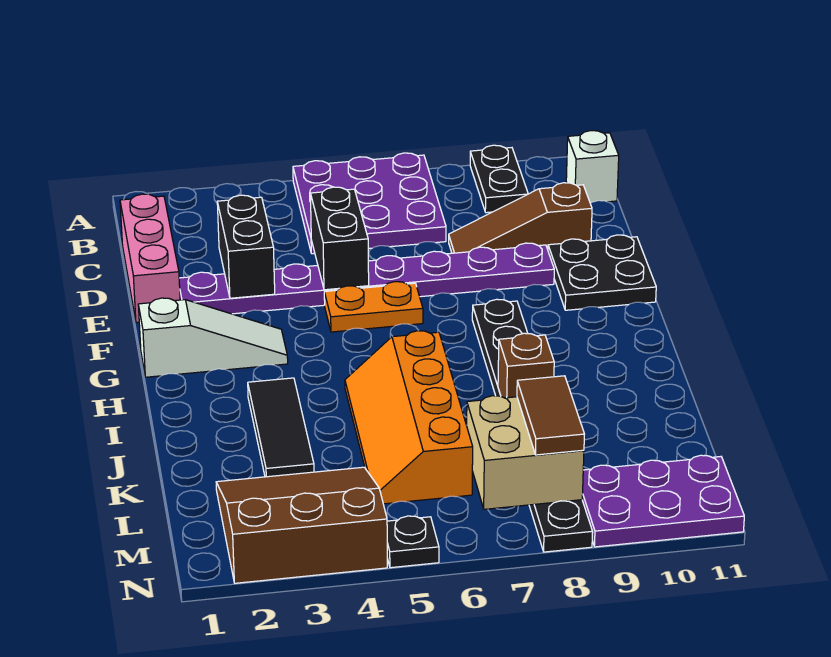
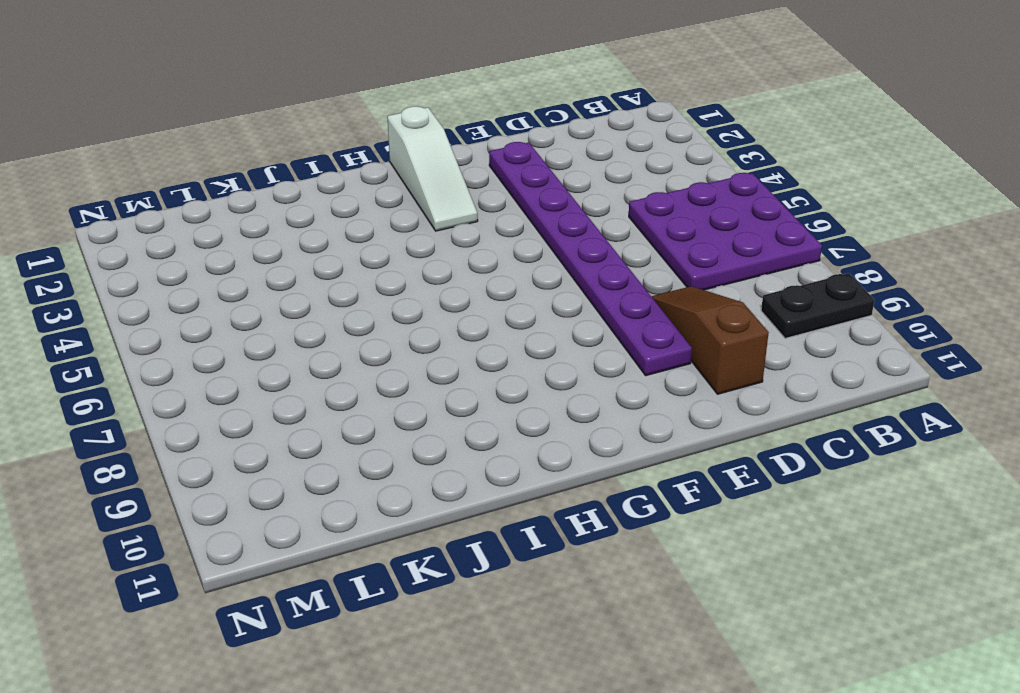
none -> white brick B11 level 1
none -> pink brick C1:E1 level 1
none -> black plate E10:F11 level 1

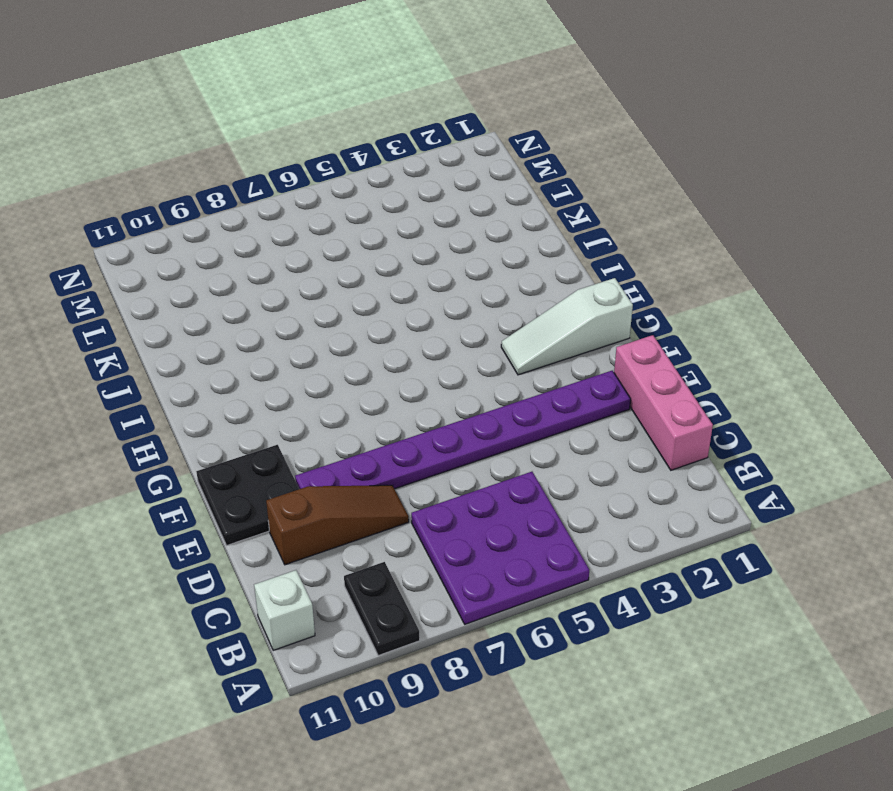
none -> orange plate F5:F6 level 1
none -> black plate G8:N8 level 1
none -> black tile I3:K3 level 1

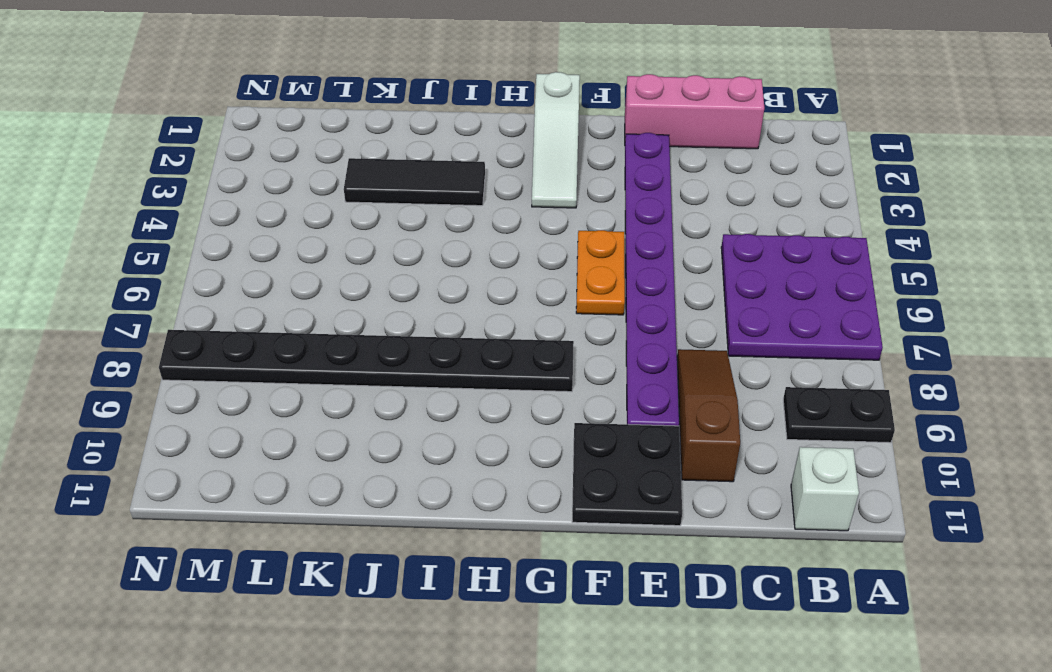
none -> orange slope I5:L6 level 1 top 6
none -> brown slope L2:N4 level 1 top N
none -> purple plate M9:N11 level 1

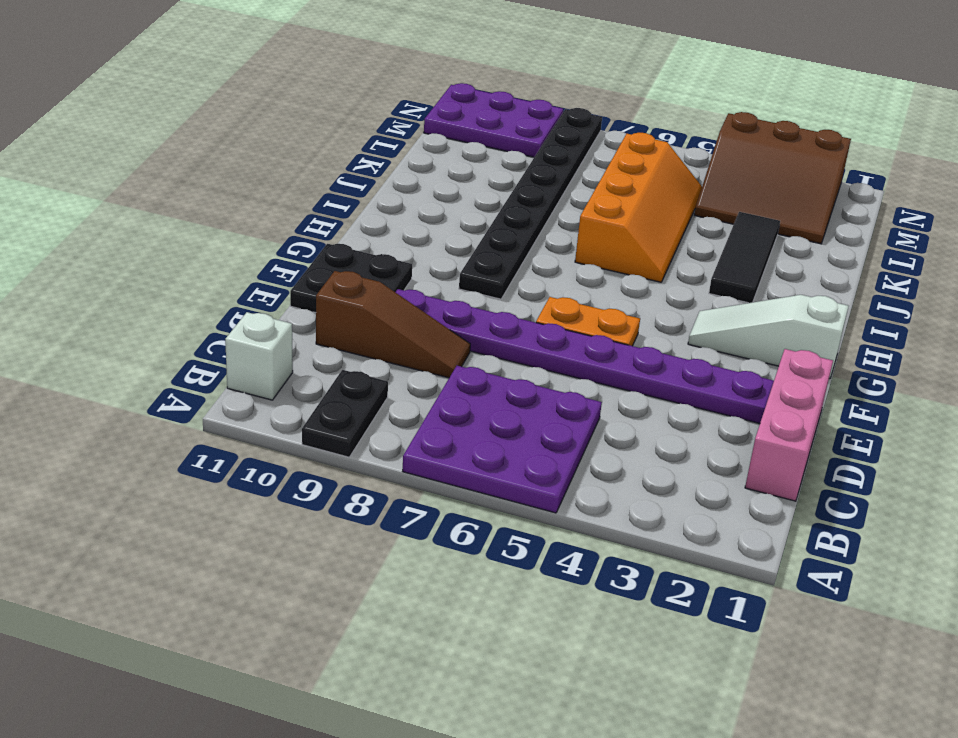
none -> black plate N5 level 1
none -> black brick D3:E3 level 2
none -> black brick D5:E5 level 2

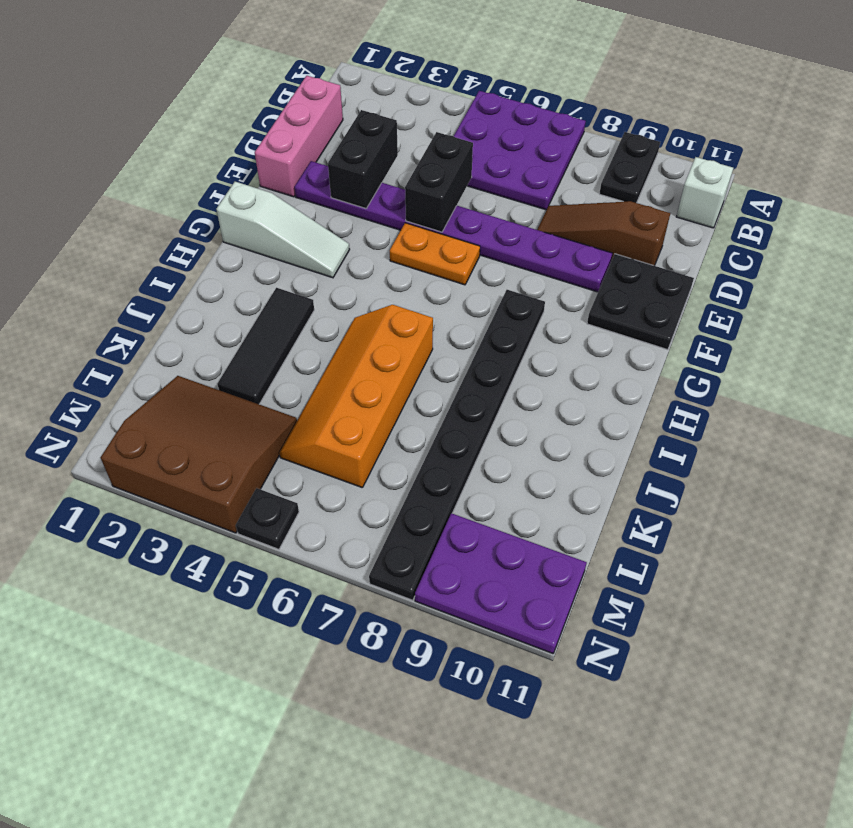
none -> brown brick J8 level 2
none -> tan brick L7:M8 level 2
none -> brown tile L8:M8 level 3

